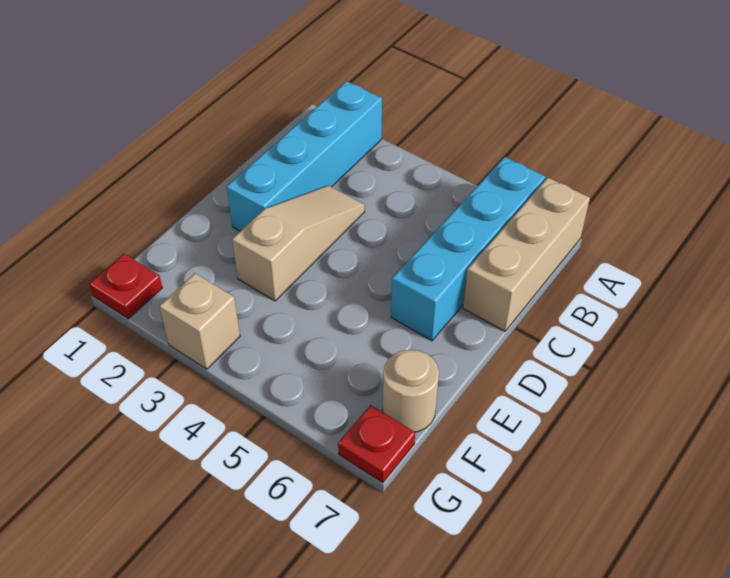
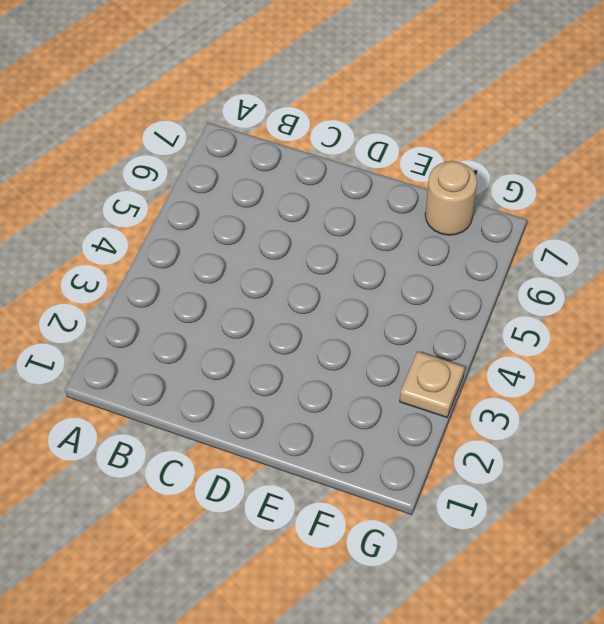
tan plate G3 level 1 -> tan brick G3 level 1
none -> cyan brick A2:D2 level 1
none -> cyan brick A6:D6 level 1

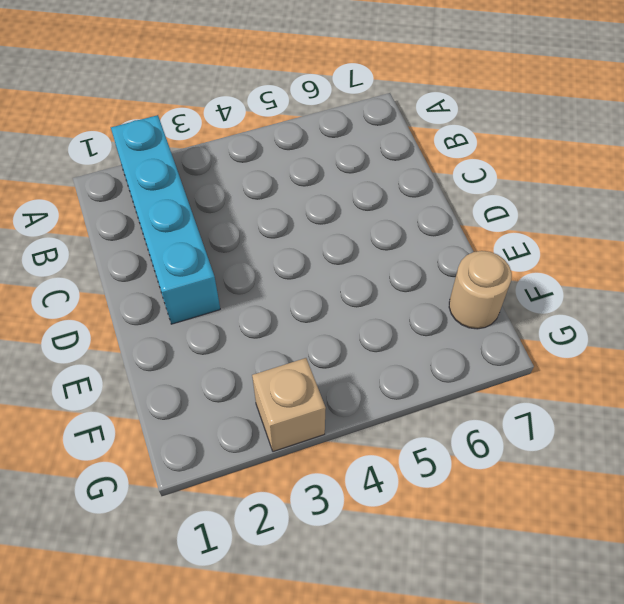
none -> cyan brick A6:D6 level 1
none -> tan brick A7:C7 level 1

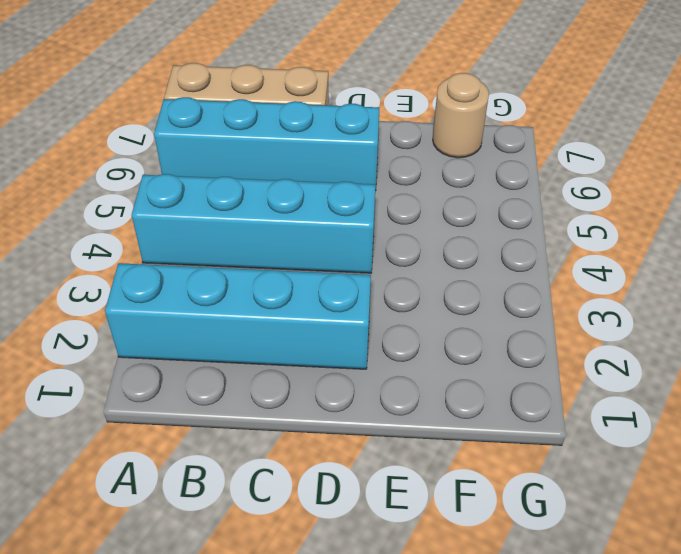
cyan brick A4:D4 level 1 -> none
none -> tan slope C3:E3 level 1 top E
none -> red plate G1 level 1

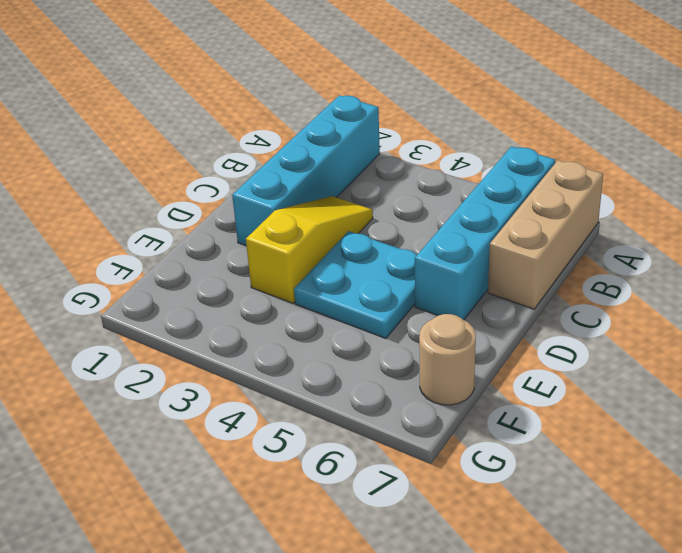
yellow slope C3:E3 level 1 top E -> tan slope C3:E3 level 1 top E
cyan plate D4:E5 level 1 -> none
none -> red plate G1 level 1
none -> tan brick G3 level 1

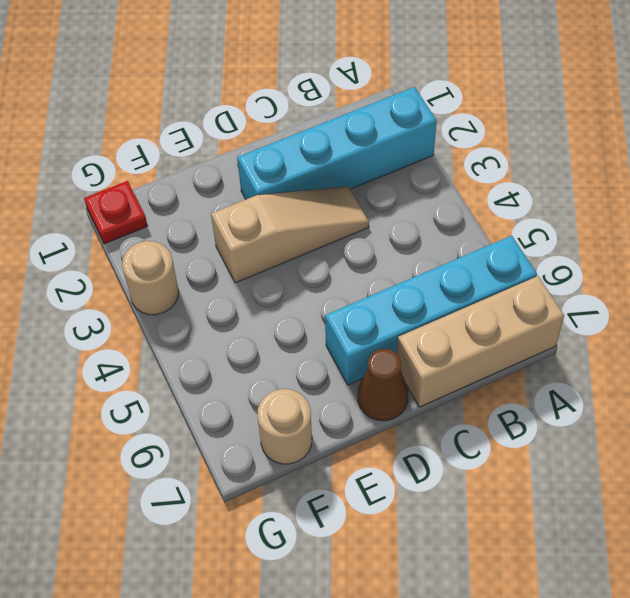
brown cone D7 level 1 -> none
tan round brick G3 level 1 -> tan brick G3 level 1
none -> red plate G7 level 1

